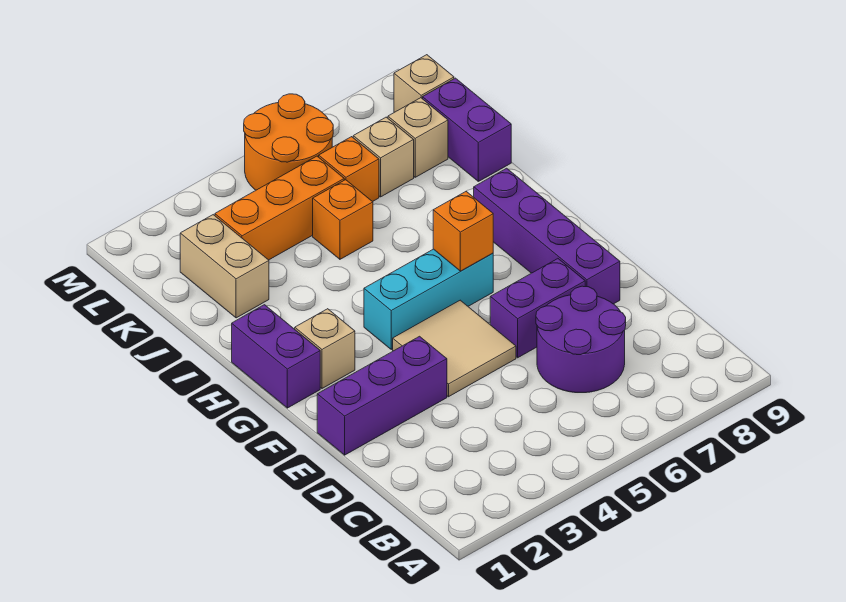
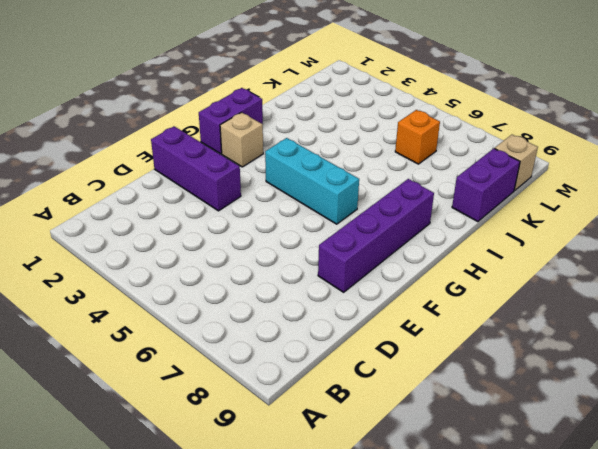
none -> purple round brick C6:D7 level 1
none -> tan tile E4:F5 level 1
none -> purple brick E6:E7 level 1

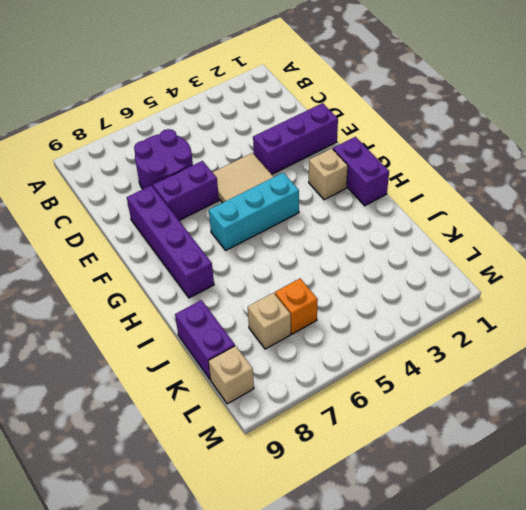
none -> tan brick J2:K2 level 1
none -> orange brick J5 level 1
none -> orange brick K3:K5 level 1

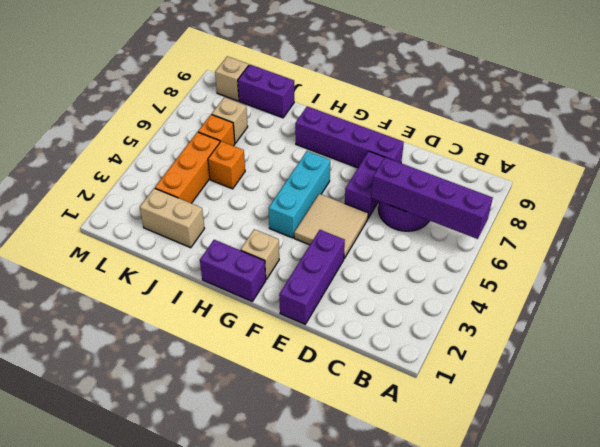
purple brick A6:D6 level 2 -> none
none -> tan brick K8 level 1
none -> orange round brick L5:M6 level 1
none -> orange brick G6 level 2

